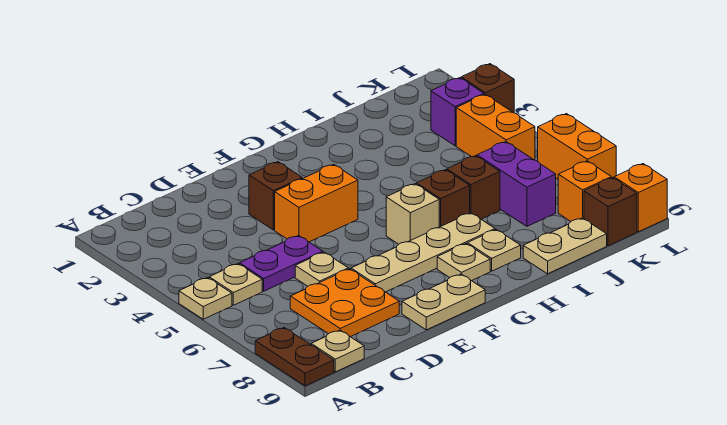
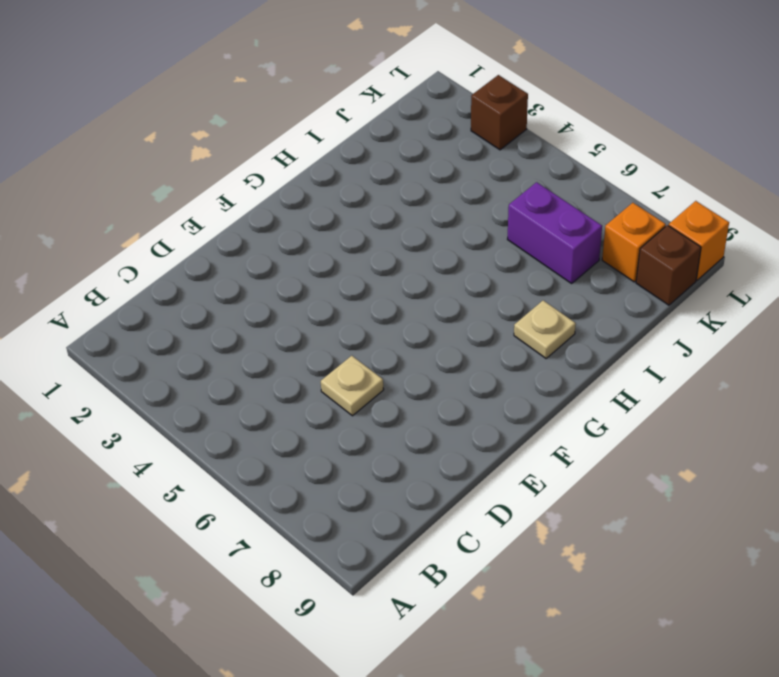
none -> tan plate A5 level 1
none -> brown plate A8:A9 level 1
none -> tan plate B5 level 1

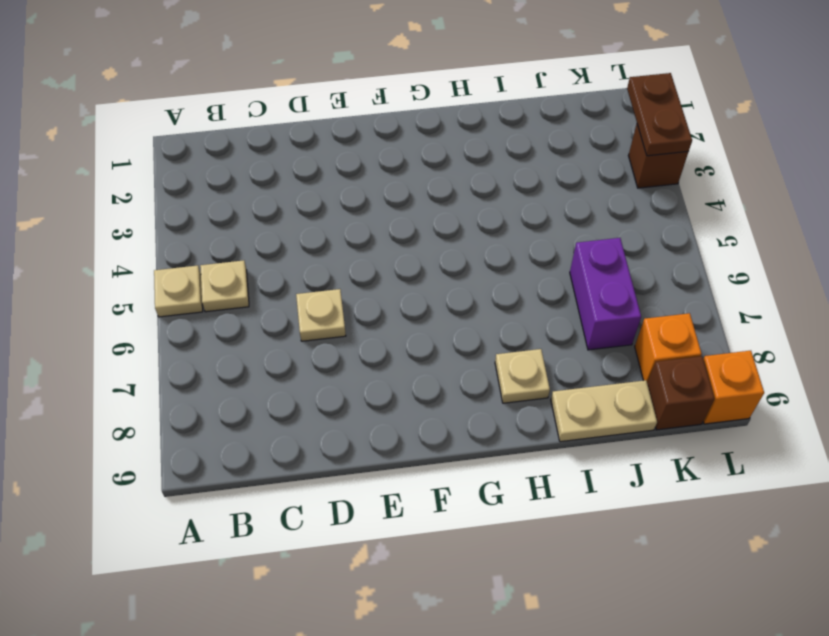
brown plate L2:L3 level 2 -> brown plate A8:A9 level 1
none -> tan plate B9 level 1
none -> purple plate C5:D5 level 1
none -> orange plate C7:D8 level 1

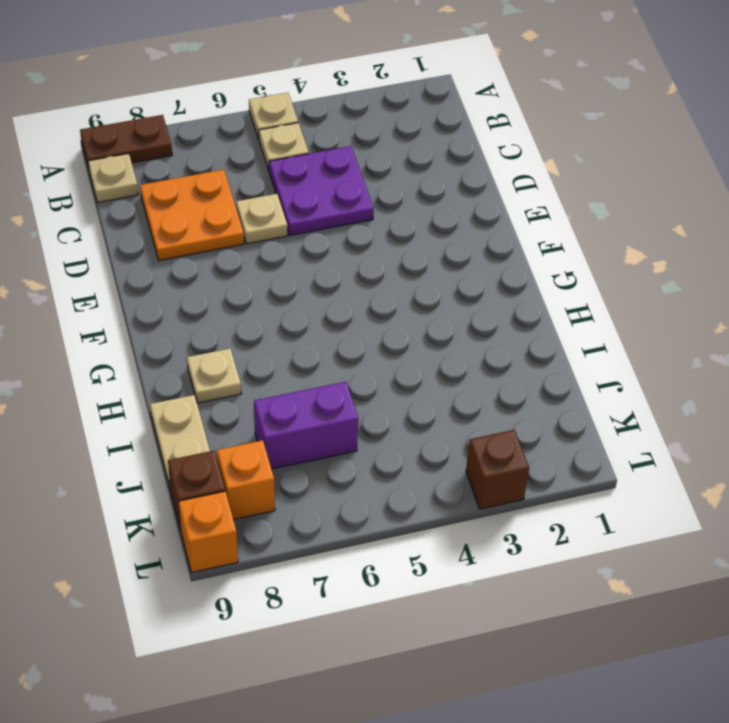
purple plate C4:D5 level 1 -> purple plate C5:D5 level 1
none -> brown brick E3 level 1
none -> orange brick E4:F4 level 1
none -> tan plate E7:H7 level 1

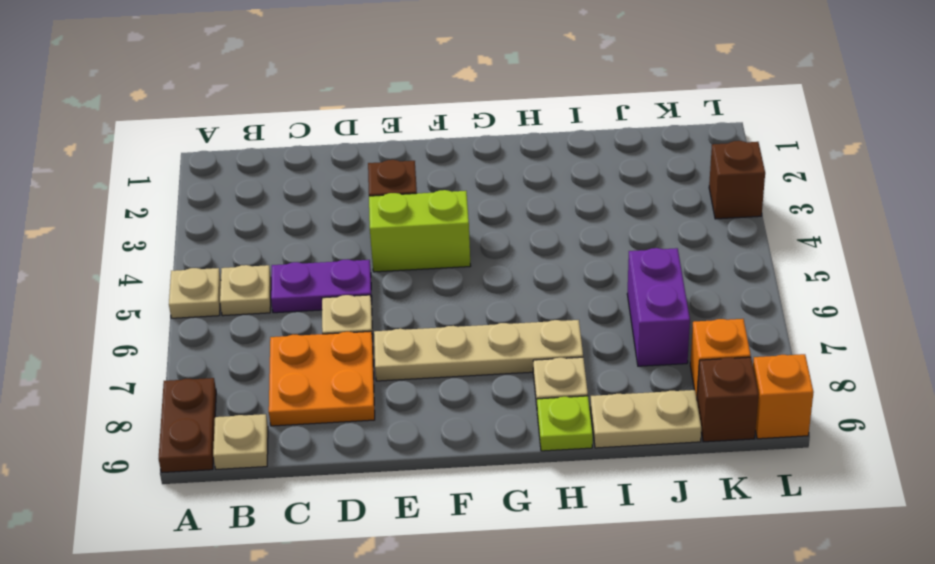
lime brick E4:F4 level 1 -> orange brick E4:F4 level 1
lime plate H9 level 1 -> none
none -> tan plate E9:F9 level 1
none -> tan brick G6 level 1
none -> tan plate G8 level 1

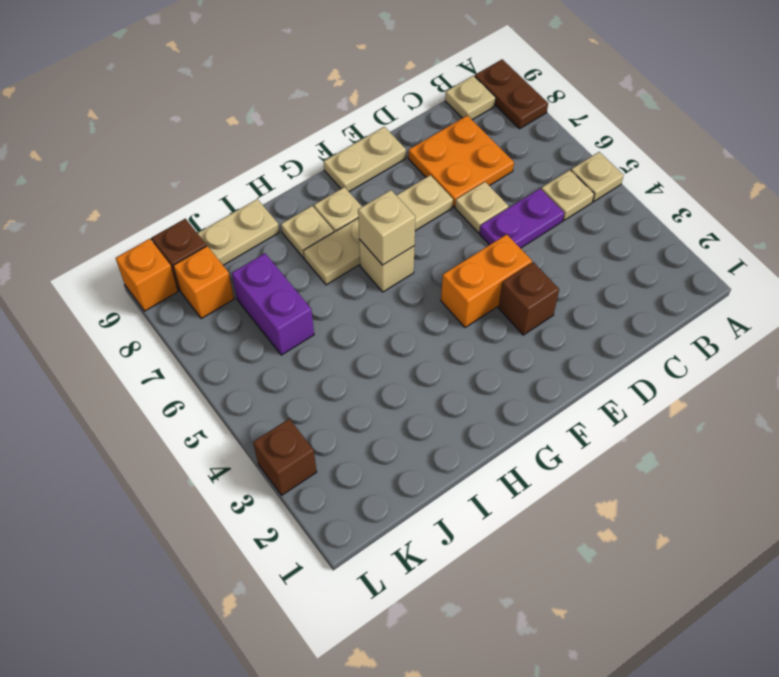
tan brick G6 level 2 -> none
none -> brown brick H6 level 1
none -> brown brick I6 level 1
none -> purple brick K3 level 1

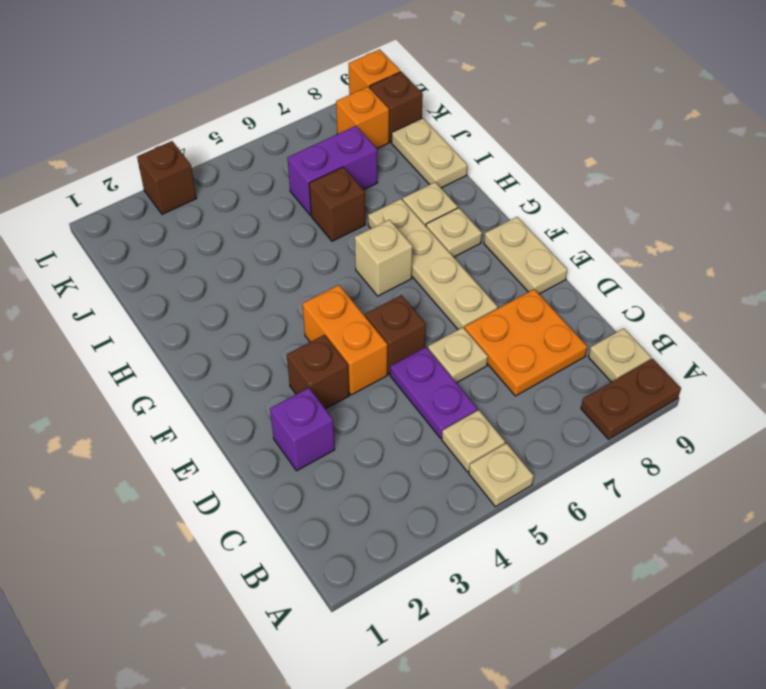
purple brick D2 level 1 -> purple brick K3 level 1
brown brick E5 level 1 -> brown brick H6 level 1
none -> orange brick K4:K5 level 1
none -> orange brick L6:L7 level 1

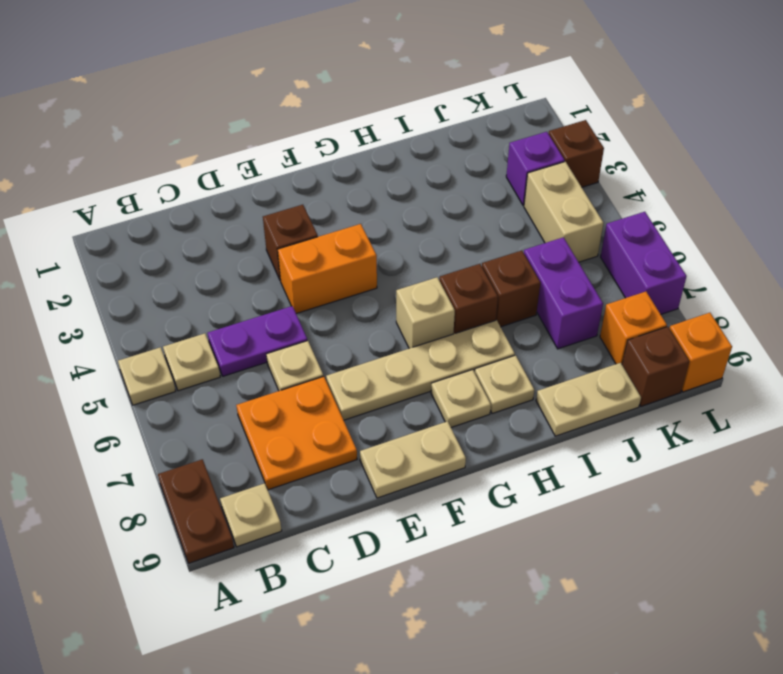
tan brick K4:K5 level 1 -> orange brick K4:K5 level 1
purple brick L6:L7 level 1 -> orange brick L6:L7 level 1

